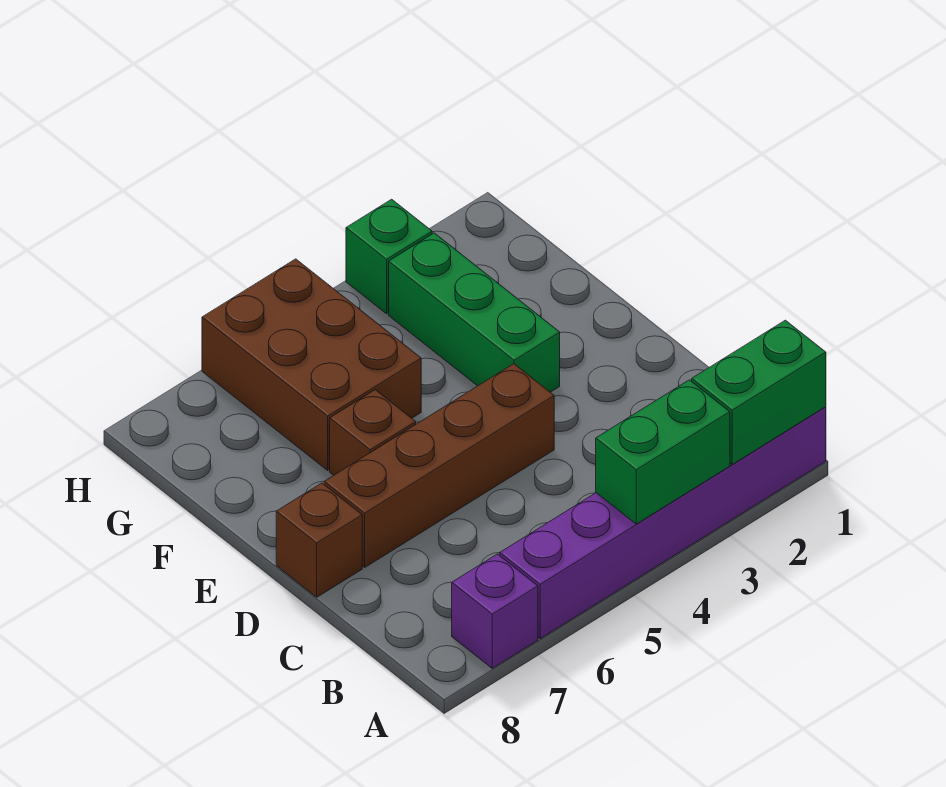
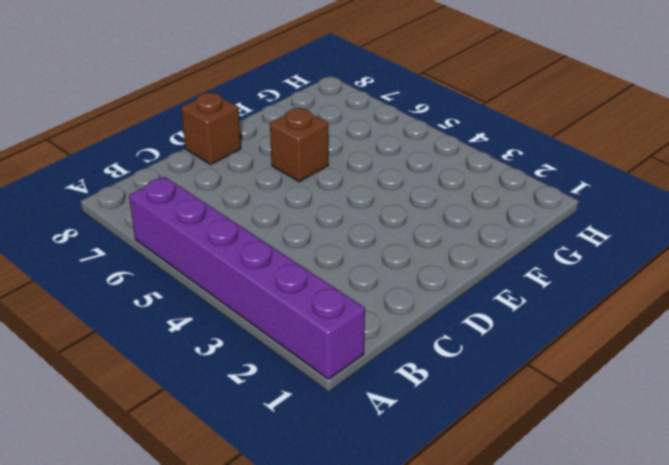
none -> purple brick A7 level 1
none -> brown brick D4:D7 level 1

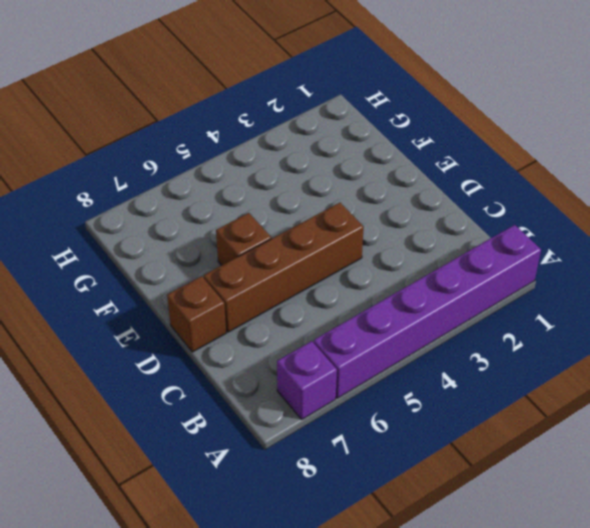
none -> green brick E3:G3 level 1
none -> brown brick F5:H6 level 1

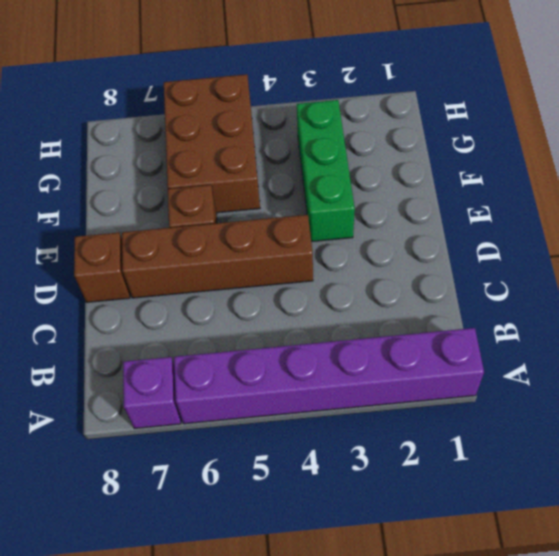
none -> green brick H3 level 1
none -> green brick A1:A2 level 2

